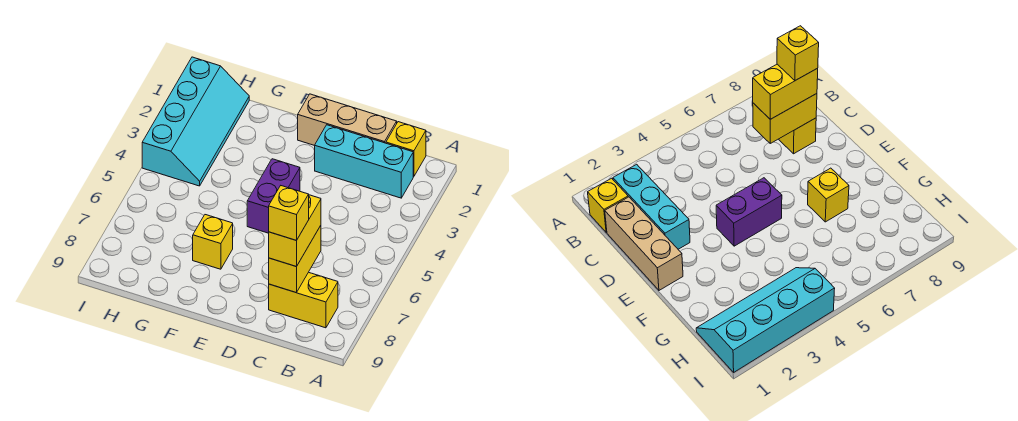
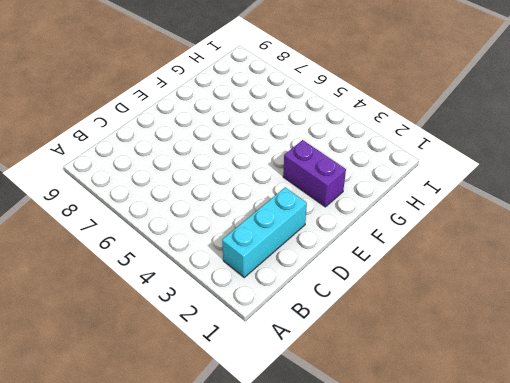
purple brick F2:F3 level 1 -> purple brick E4:E5 level 1
none -> yellow brick B1 level 1
none -> yellow brick B8:C8 level 1

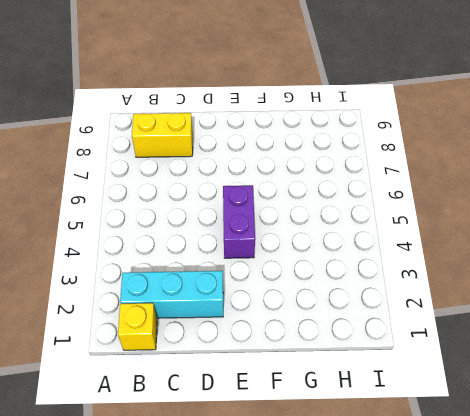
none -> tan brick C1:E1 level 1
none -> yellow brick F7 level 1

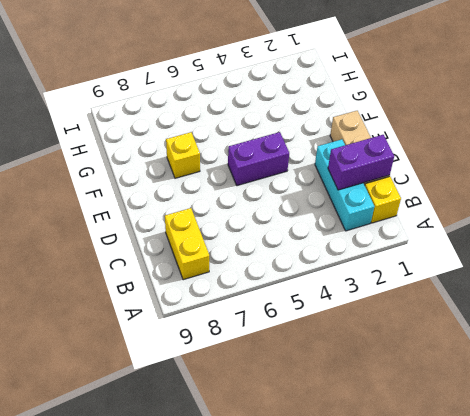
purple brick C1:C2 level 2 -> none
none -> cyan slope H1:I4 level 1 top I
none -> yellow brick C7:C8 level 2

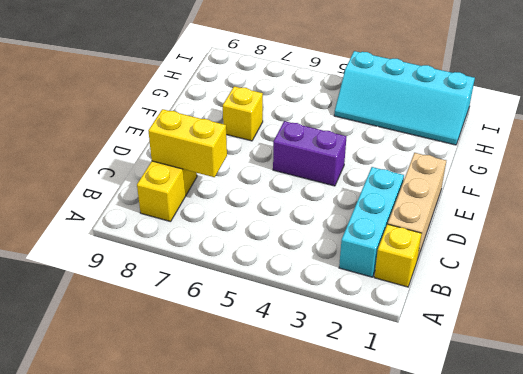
none -> yellow brick C7:C8 level 3
none -> yellow brick C8 level 4

